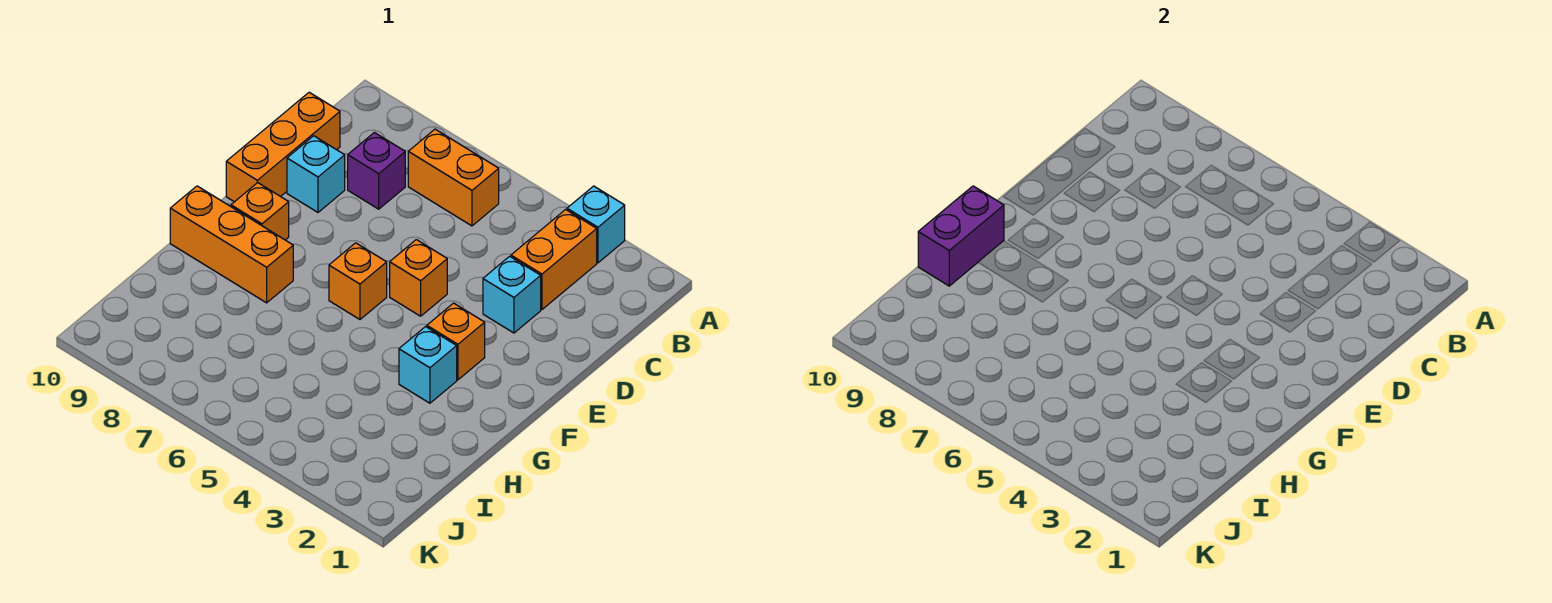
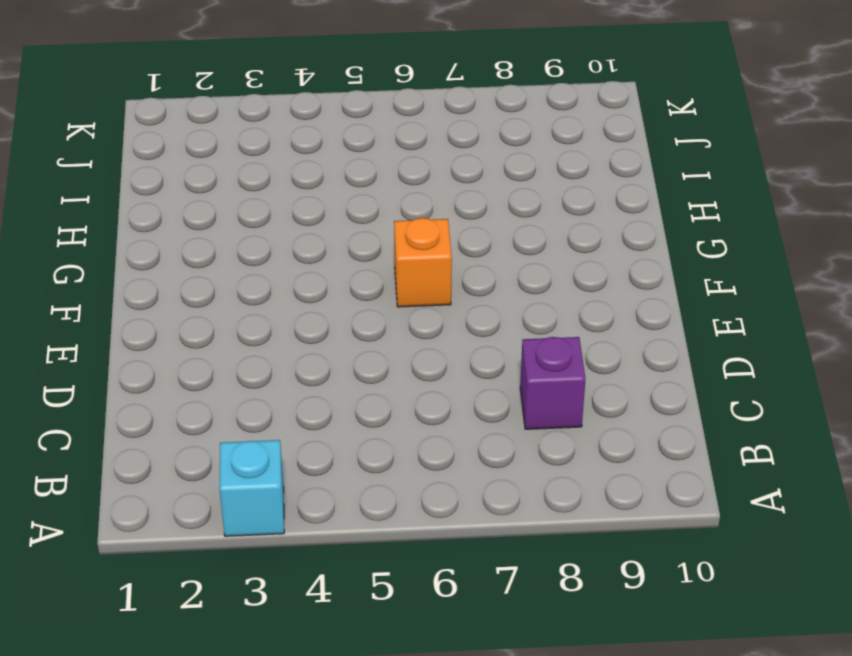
none -> orange brick B3:C3 level 1
none -> orange brick B6:B7 level 1
none -> orange brick C10:E10 level 1

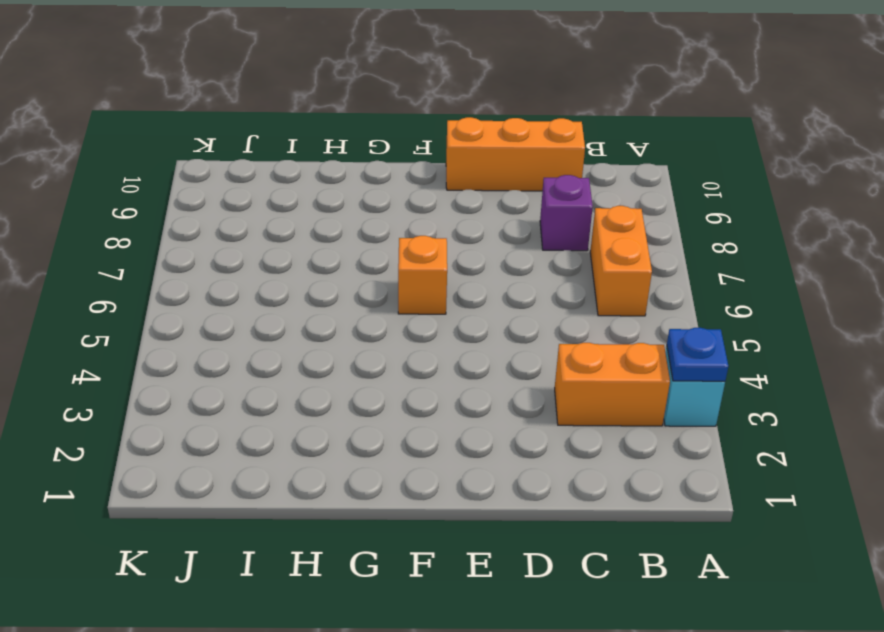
blue plate A3 level 2 -> none
none -> cyan brick D3 level 1
none -> cyan brick D9 level 1
none -> orange brick E5 level 1

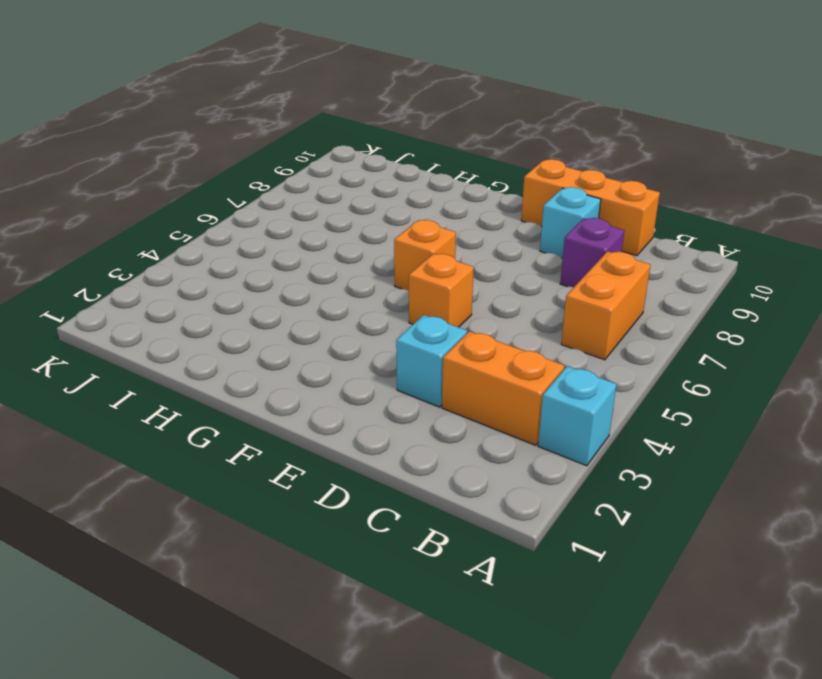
none -> orange brick F3 level 1
none -> orange brick F9 level 1
none -> cyan brick G3 level 1

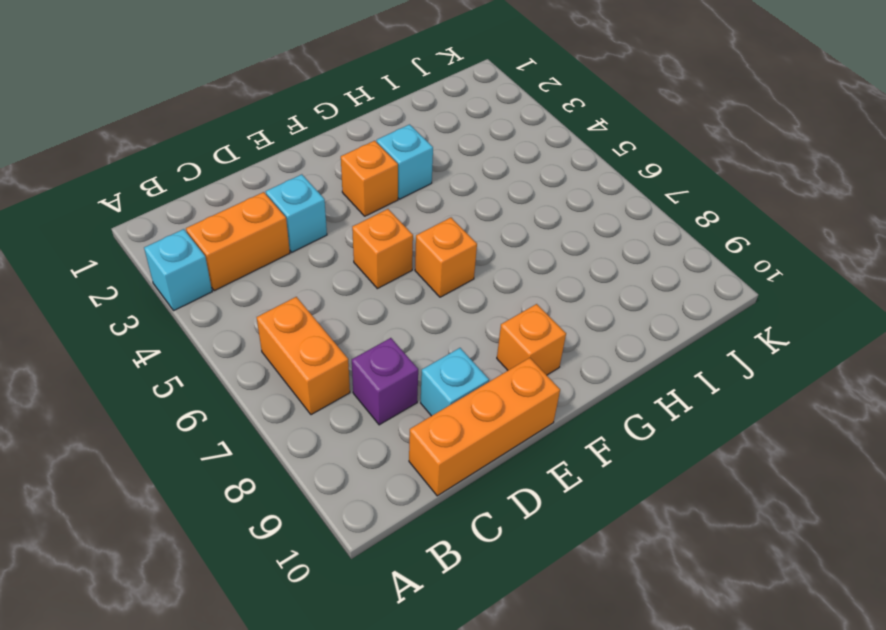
none -> orange brick G8:G10 level 1
none -> purple brick G10:H10 level 2

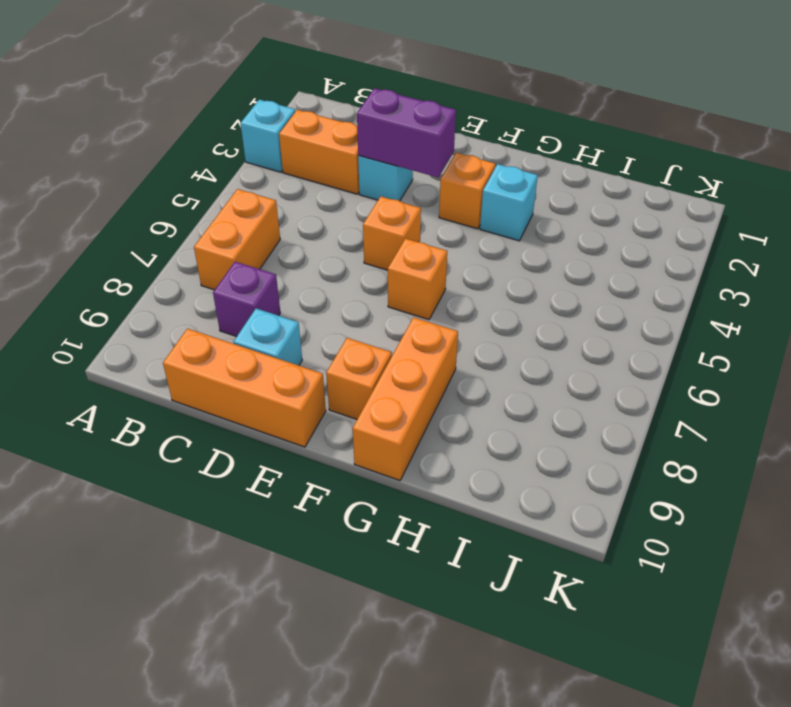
purple brick D3:E3 level 2 -> purple brick G10:H10 level 2

